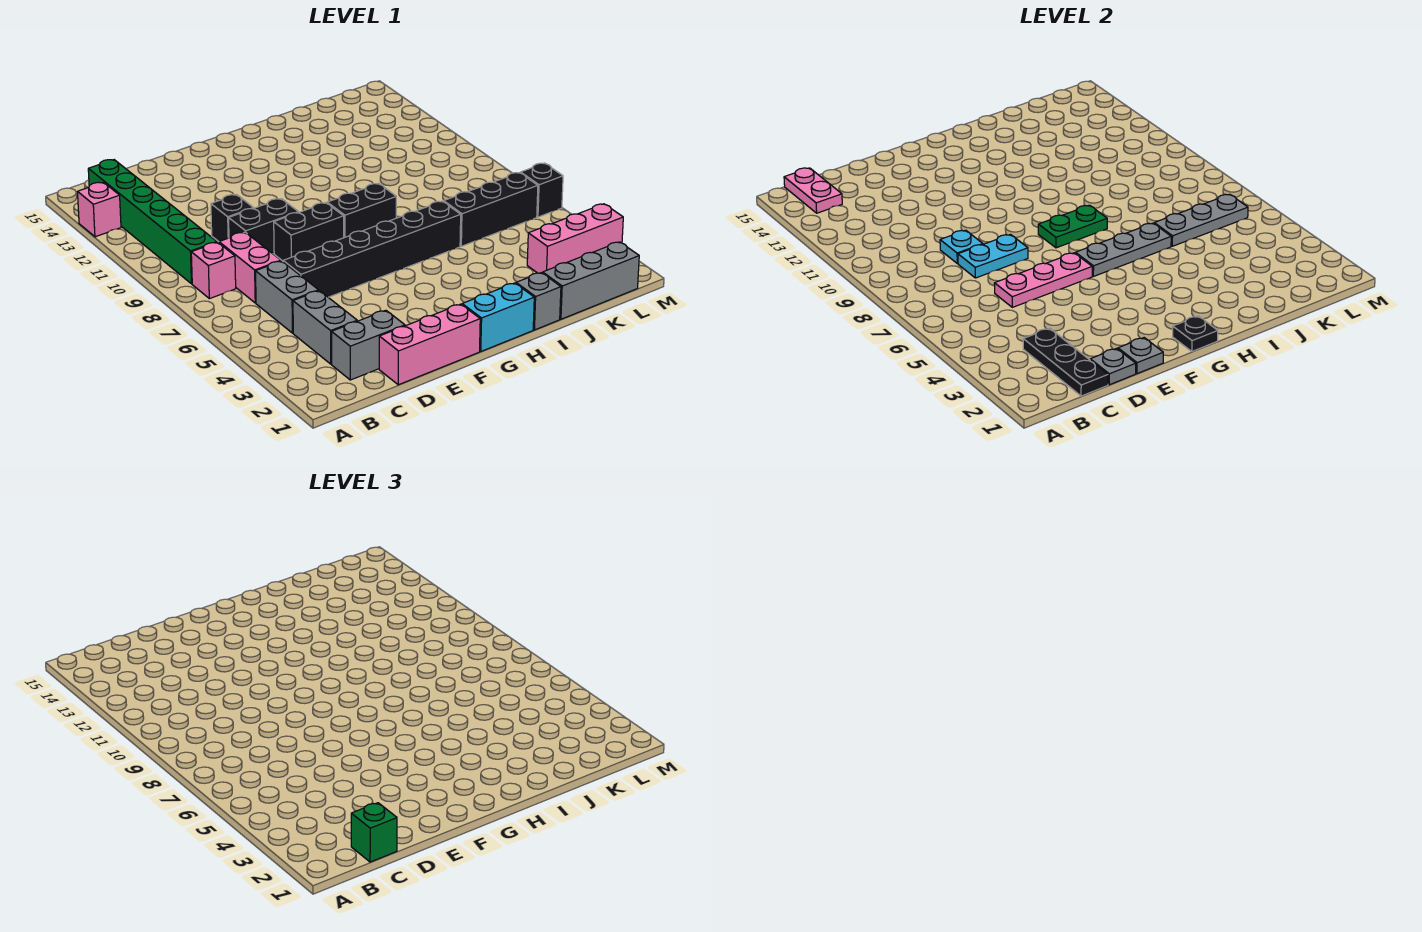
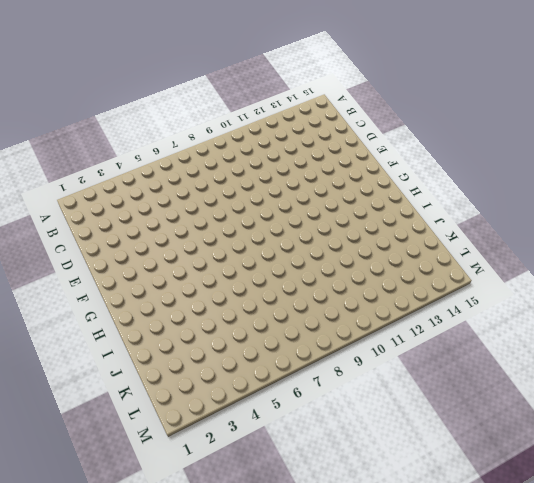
none -> pink brick A13 level 1
none -> pink brick B8 level 1
none -> green brick B9:B14 level 1
none -> grey brick C2:D2 level 1

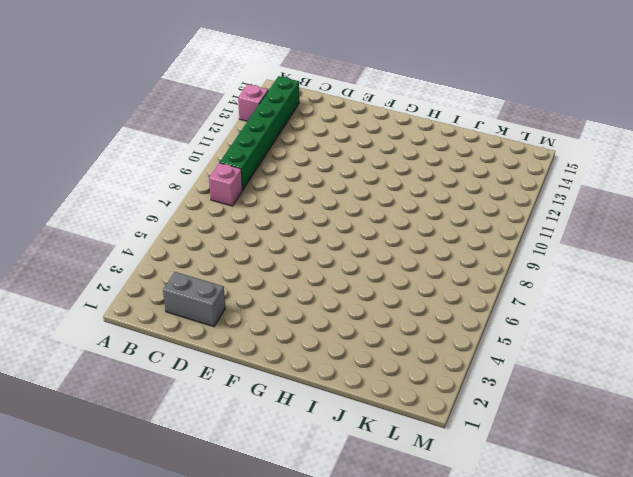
none -> grey brick C3:C4 level 1
none -> grey brick C5:C6 level 1
none -> pink brick C7:C8 level 1
none -> pink brick D1:F1 level 1

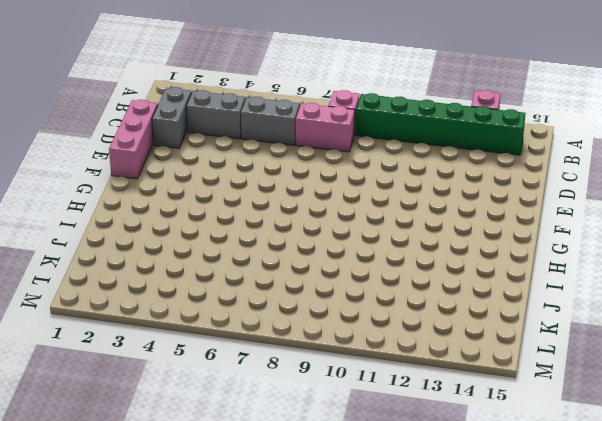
none -> black brick D6:I6 level 1
none -> black brick D9:E9 level 1
none -> black brick D10 level 1
none -> black brick E8:F8 level 1

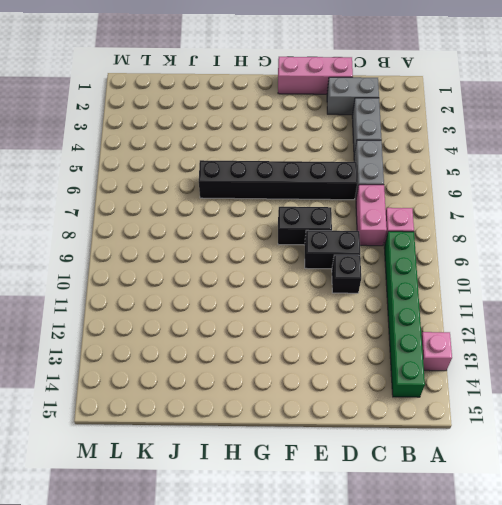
none -> cyan brick G1:H1 level 1
none -> black brick G8:H8 level 1
none -> grey brick I1 level 1
none -> grey brick J1:L1 level 1

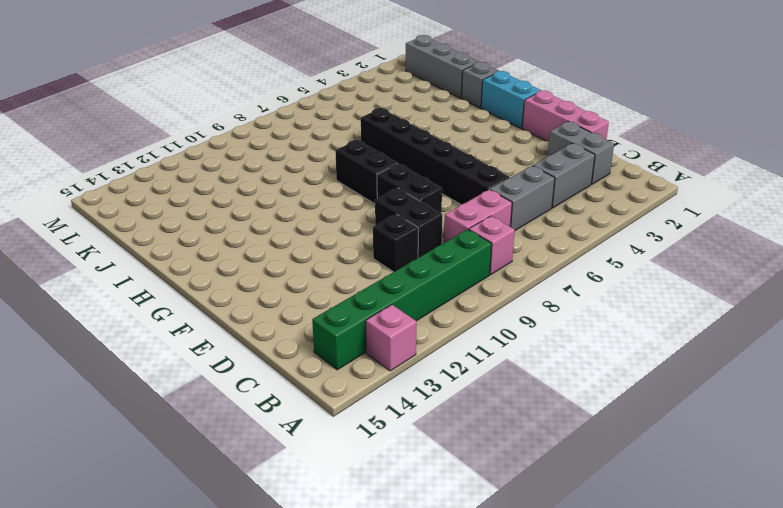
none -> black brick J6:L6 level 1
none -> pink brick K3:M3 level 1
none -> black brick M6 level 1
none -> pink plate B14:B15 level 2

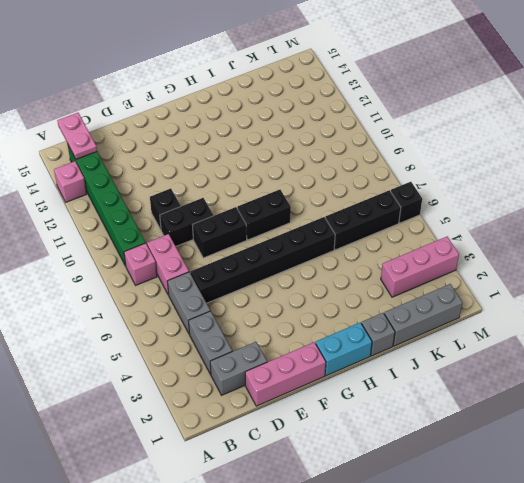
none -> black plate C1:C3 level 2
none -> grey plate D1 level 2
none -> pink plate D6:F6 level 2
none -> cyan plate D8:E8 level 2

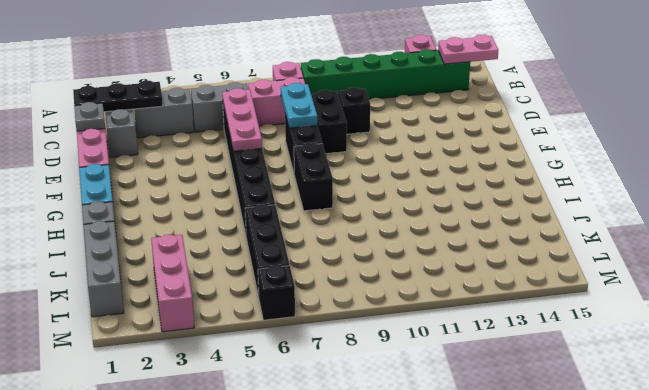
none -> cyan plate D9 level 2
none -> grey plate E1 level 2
none -> black plate G1 level 2
none -> grey plate G6:I6 level 2

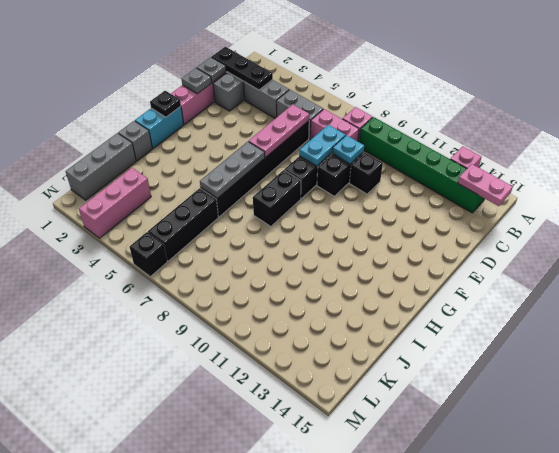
none -> green plate G8:H8 level 2
none -> grey plate J6:L6 level 2
none -> green brick C1 level 3

